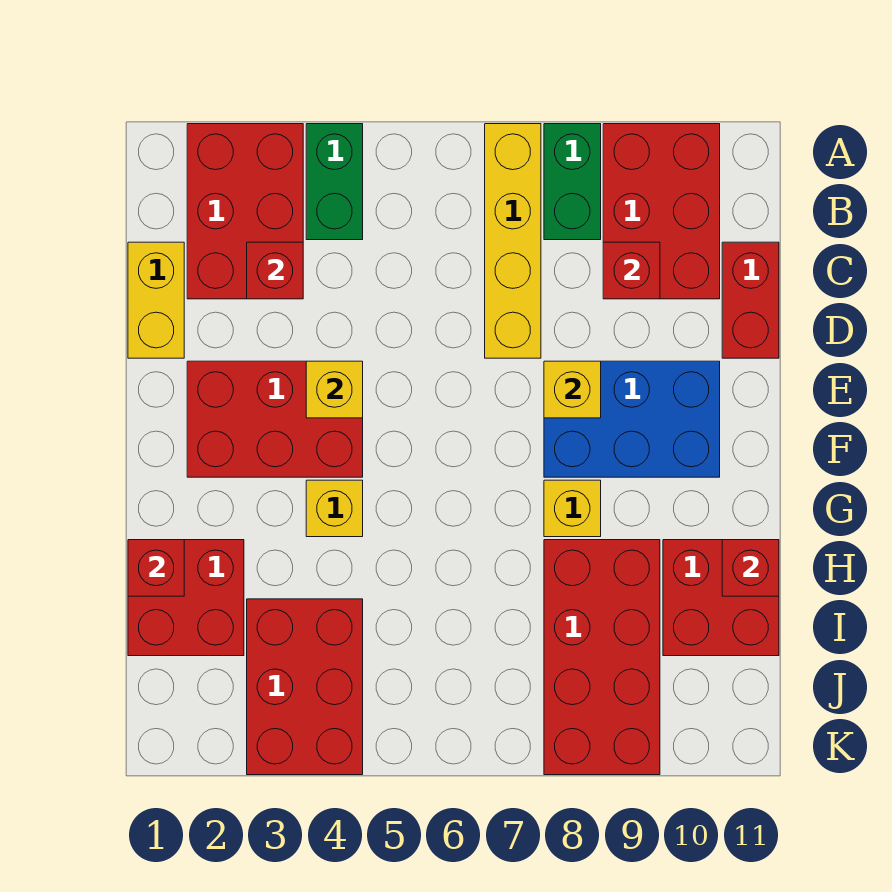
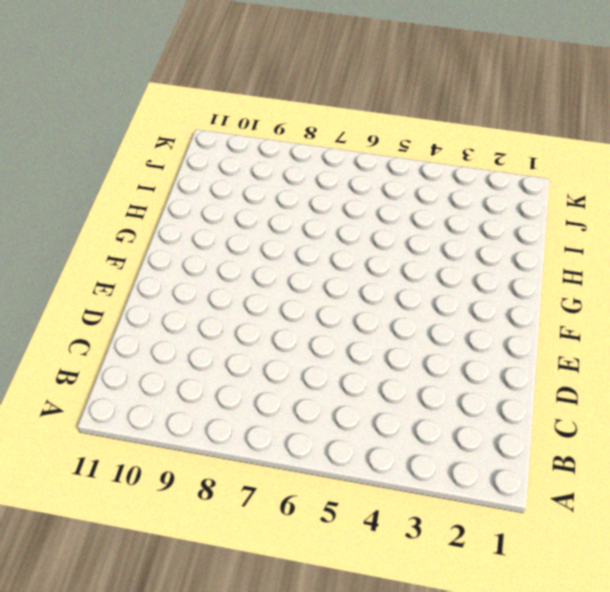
none -> red brick A2:C3 level 1
none -> green brick A4:B4 level 1
none -> yellow brick A7:D7 level 1

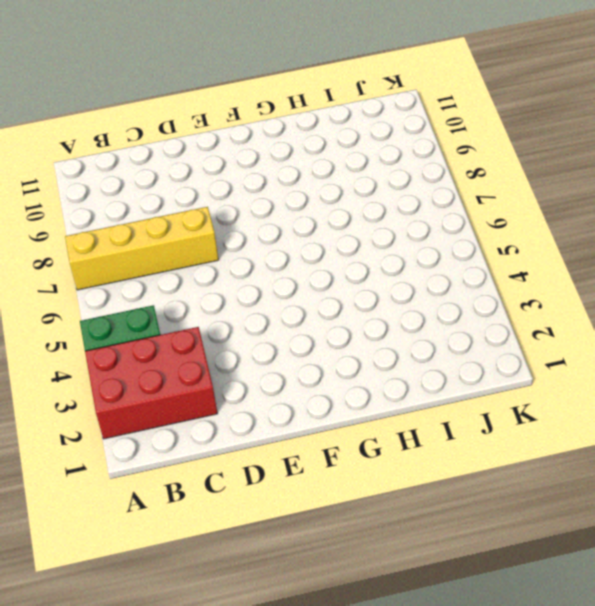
none -> green brick A8:B8 level 1
none -> red brick A9:C10 level 1
none -> yellow brick C1:D1 level 1

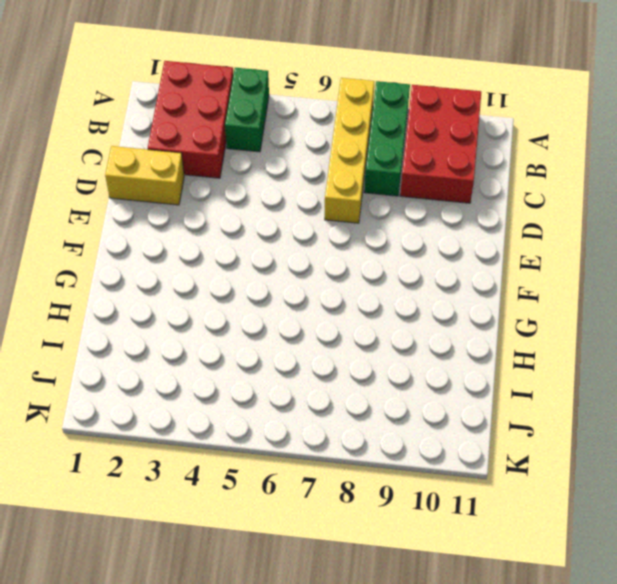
green brick A8:C8 level 1 -> green brick A8:B8 level 1
yellow brick D1:D2 level 1 -> yellow brick C1:D1 level 1
none -> red brick C11:D11 level 1
none -> red brick E2:F4 level 1
none -> blue brick E8:F10 level 1

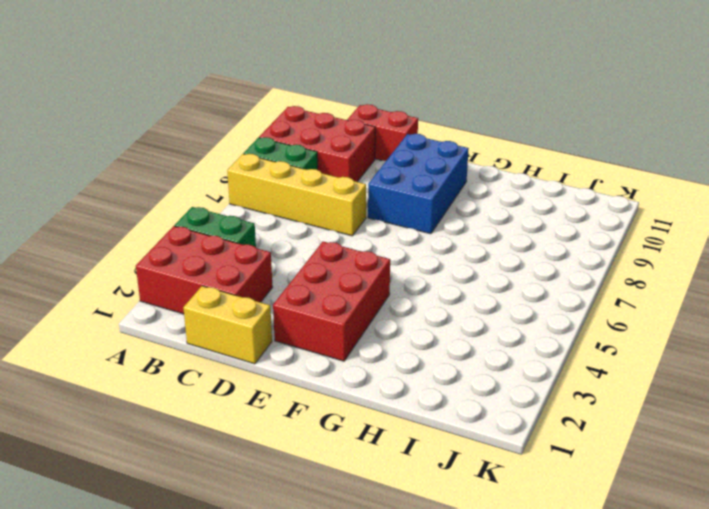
none -> yellow brick G4 level 1
none -> yellow brick G8 level 1
none -> red brick H1:I2 level 1

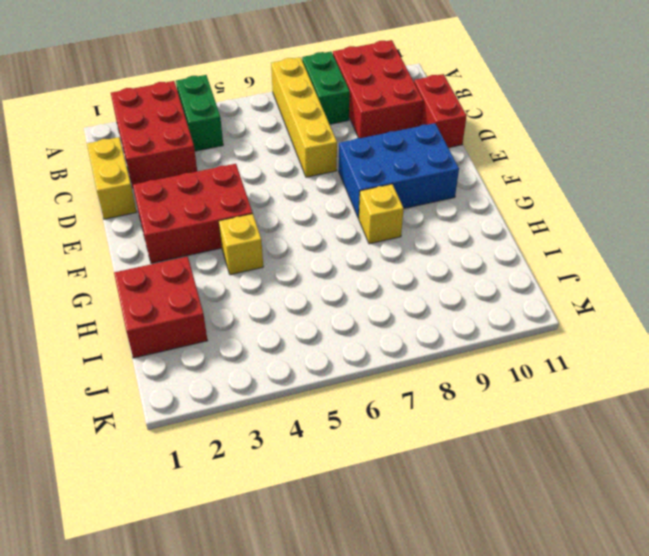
none -> red brick H8:K9 level 1
none -> red brick H10:I11 level 1
none -> red brick I3:K4 level 1

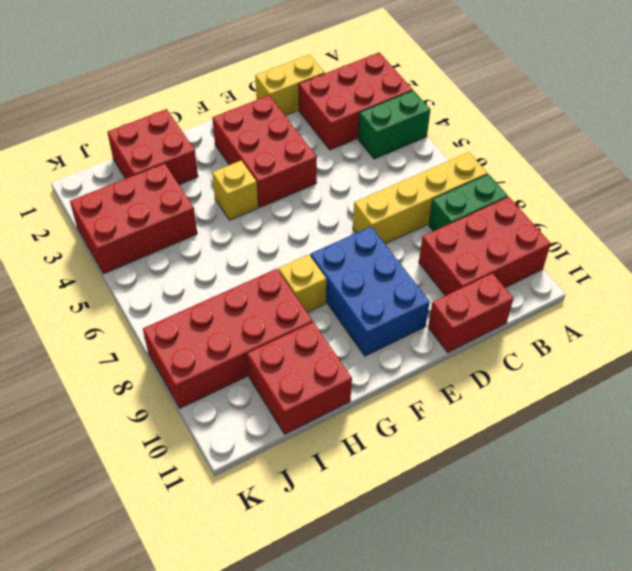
none -> red brick C3 level 2
none -> red brick C9 level 2
none -> yellow brick E4 level 2

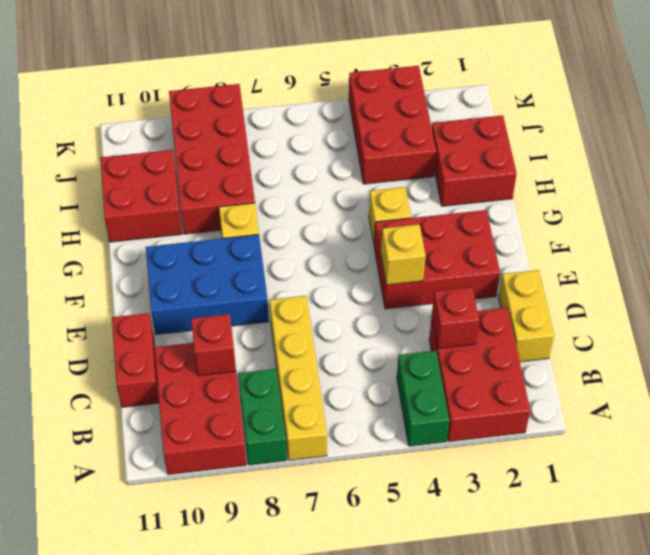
none -> yellow brick E8 level 2
none -> red brick H1 level 2
none -> red brick H11 level 2

